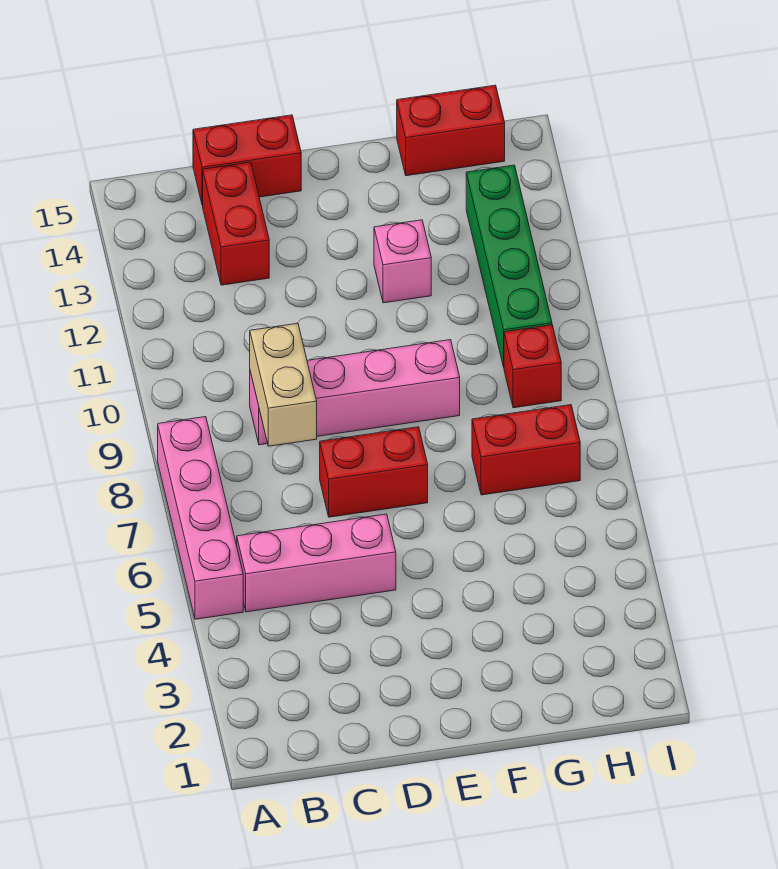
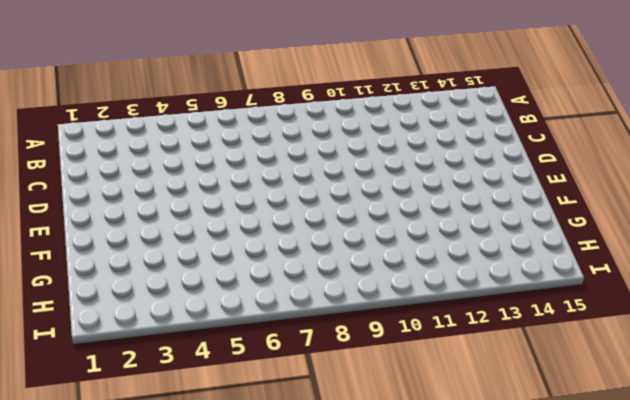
none -> pink brick A5:A8 level 1
none -> pink brick B5:D5 level 1
none -> pink brick C9:F9 level 1

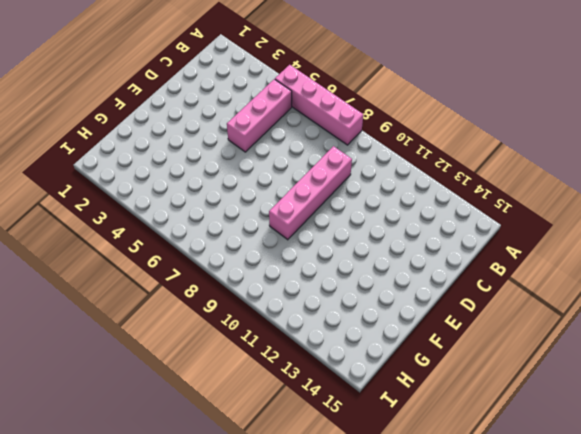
none -> red brick C13:C14 level 1
none -> red brick C15:D15 level 1
none -> red brick D7:E7 level 1

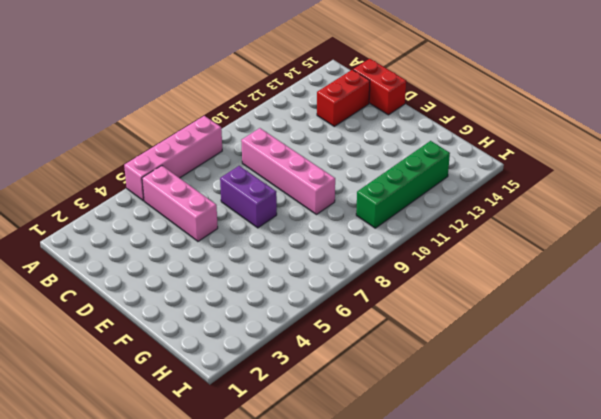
purple brick D7:E7 level 1 -> red brick D7:E7 level 1
none -> pink brick F12 level 1
none -> red brick G7:H7 level 1
none -> red brick G15:H15 level 1

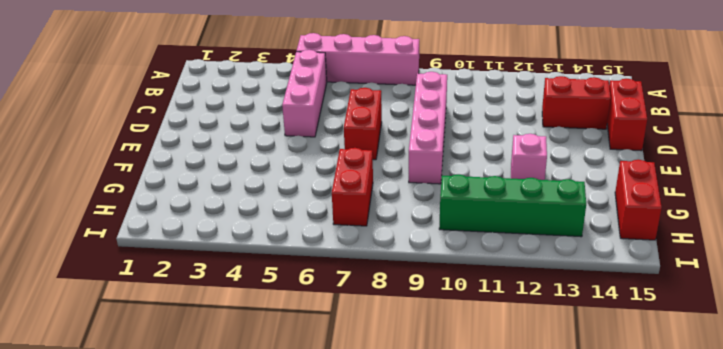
none -> red brick H9 level 1
none -> tan brick C8:C9 level 2

